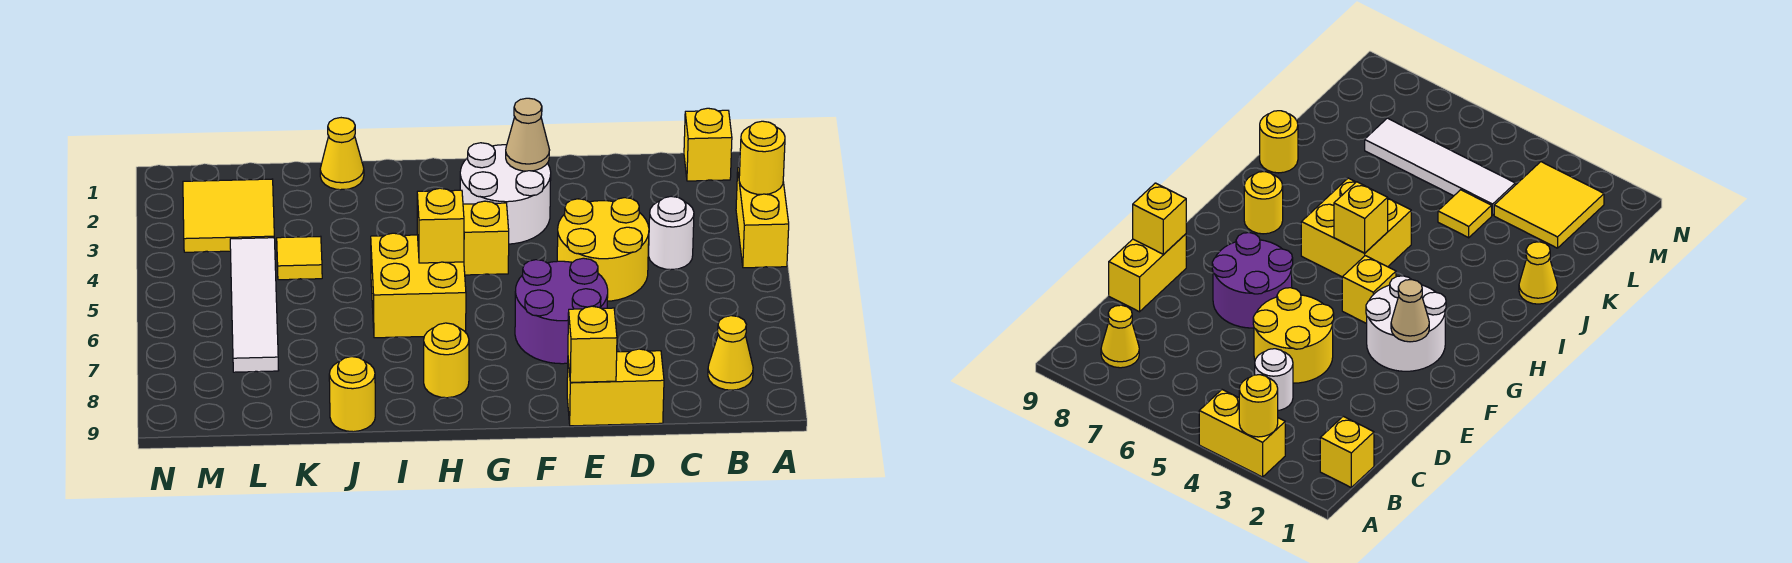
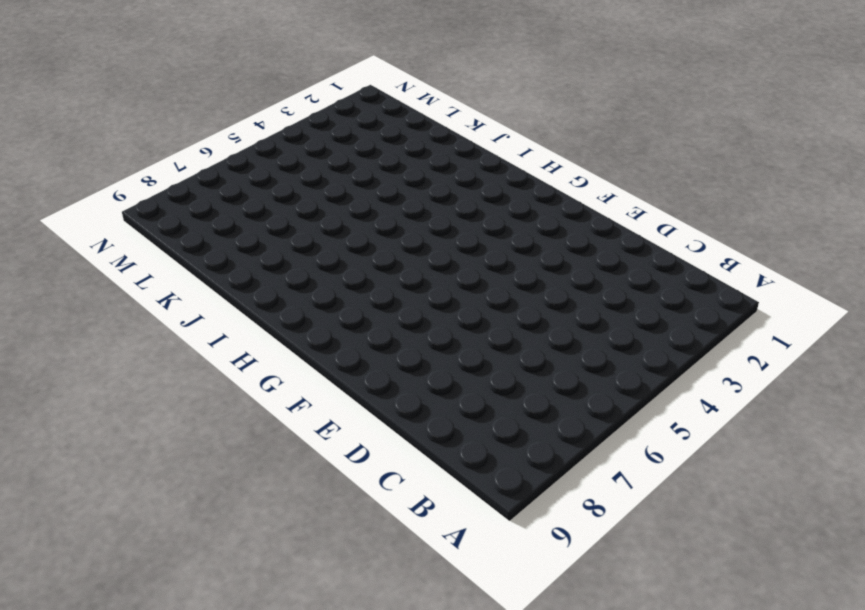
none -> yellow brick A3:A4 level 1
none -> yellow brick B1 level 1
none -> yellow cone B8 level 1

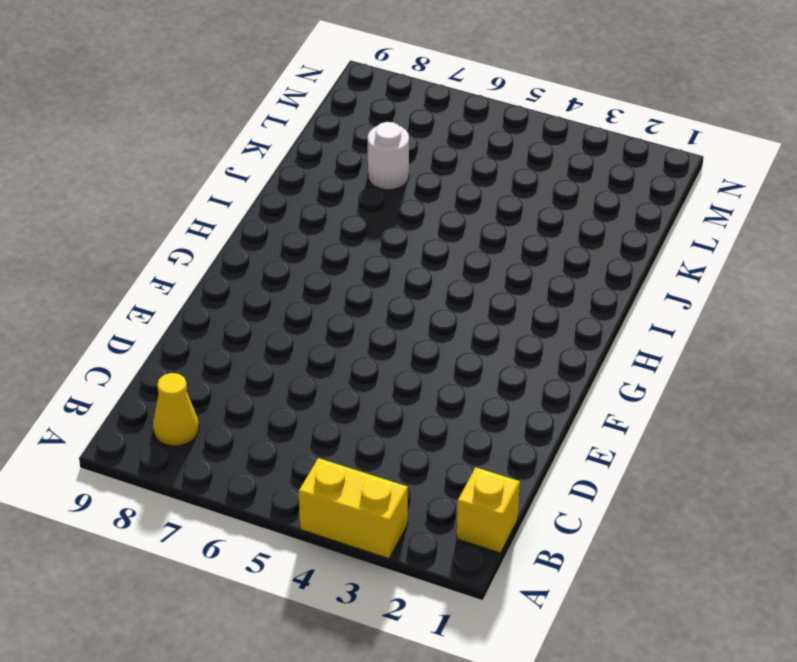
white round brick K7 level 1 -> white round brick C4 level 1
none -> yellow round brick D4:E5 level 1
none -> yellow brick D9:E9 level 1
none -> purple round brick E6:F7 level 1

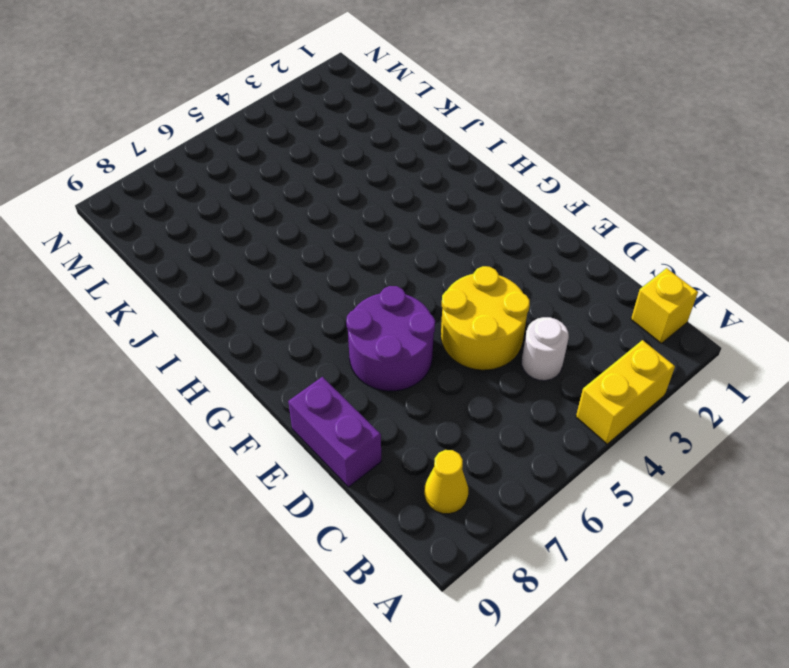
purple brick D9:E9 level 1 -> yellow brick D9:E9 level 1
none -> white round brick F2:G3 level 1
none -> yellow brick G4 level 1
none -> yellow brick H5:I6 level 1

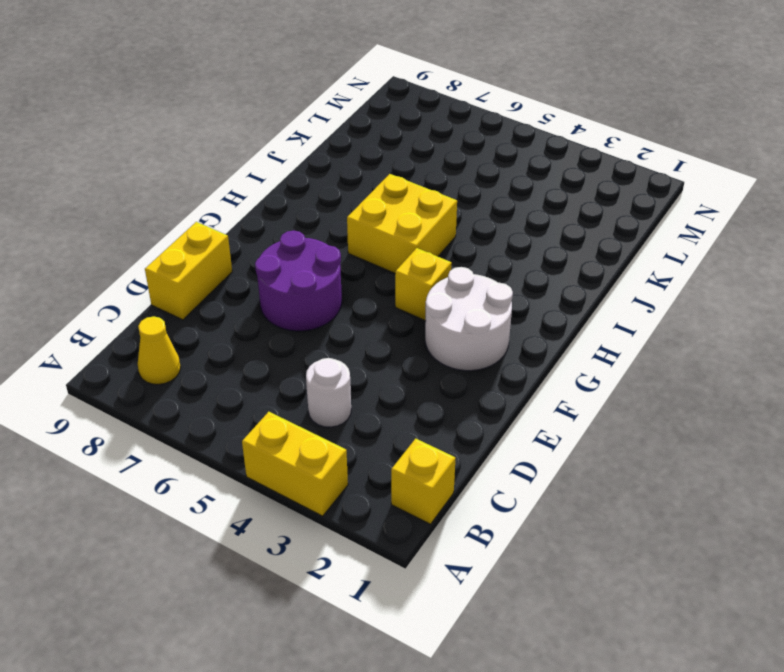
none -> yellow round brick D4:E5 level 1
none -> yellow round brick H8 level 1
none -> yellow cone J1 level 1

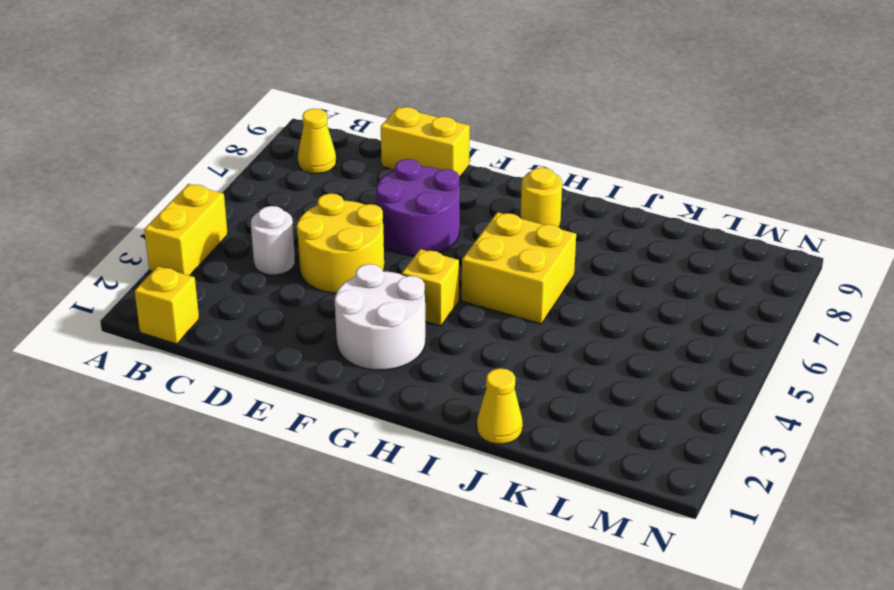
none -> yellow round brick J9 level 1
none -> yellow tile K4 level 1
none -> yellow tile L2:M3 level 1

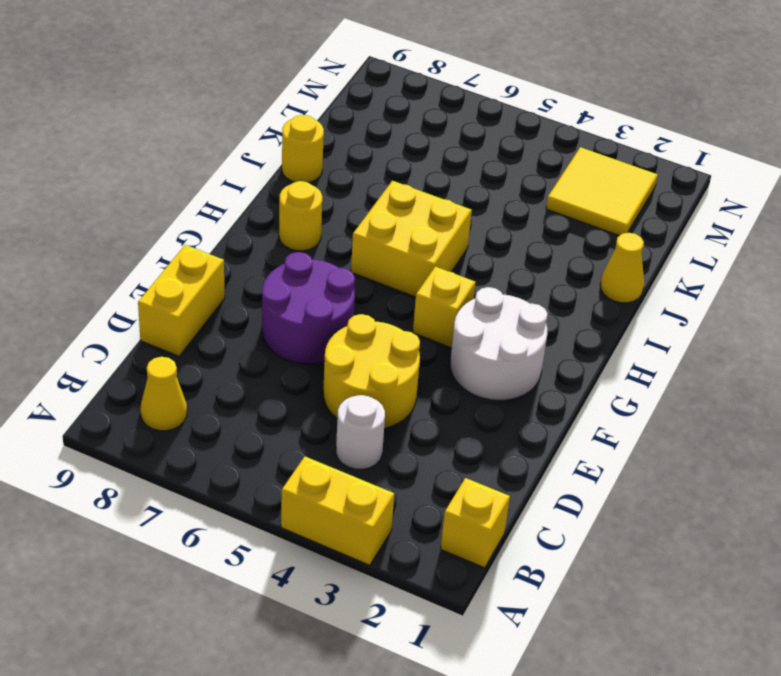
none -> yellow tile K4 level 1
none -> white tile L4:L7 level 1
none -> yellow round brick A3 level 2

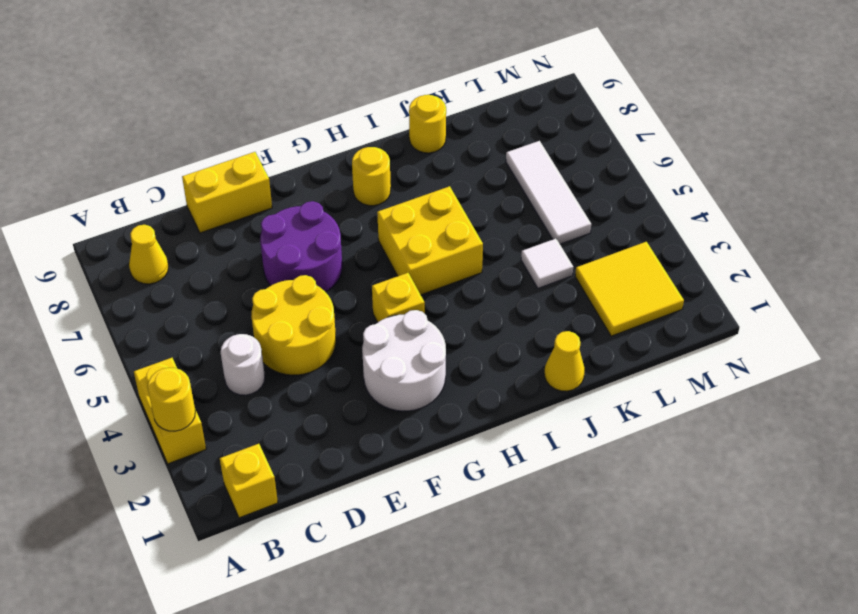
white tile K4 level 1 -> yellow tile K4 level 1
white tile L5:L7 level 1 -> white tile L4:L7 level 1
none -> yellow brick E9 level 2
none -> tan cone F2 level 2
none -> yellow brick H5 level 2

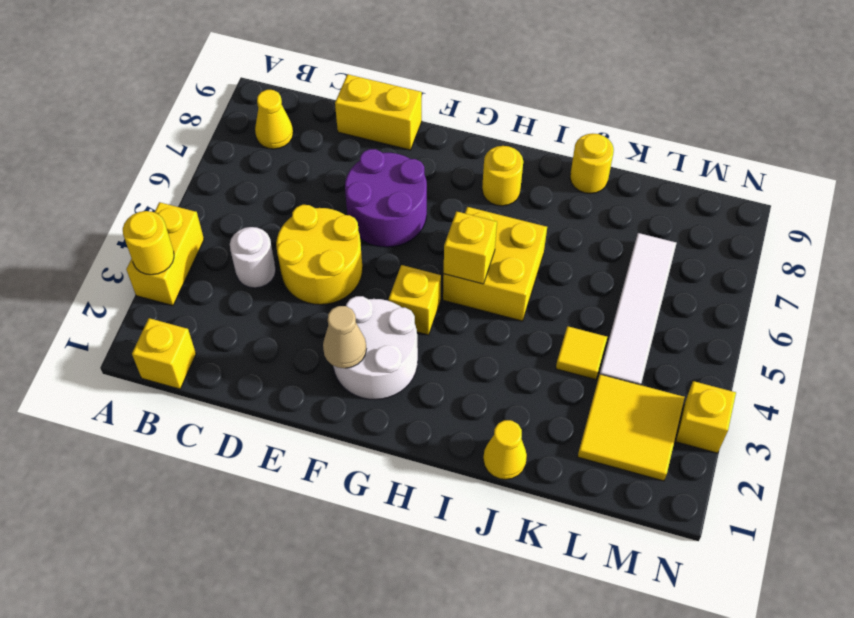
yellow brick N3 level 1 -> yellow brick E9 level 2

